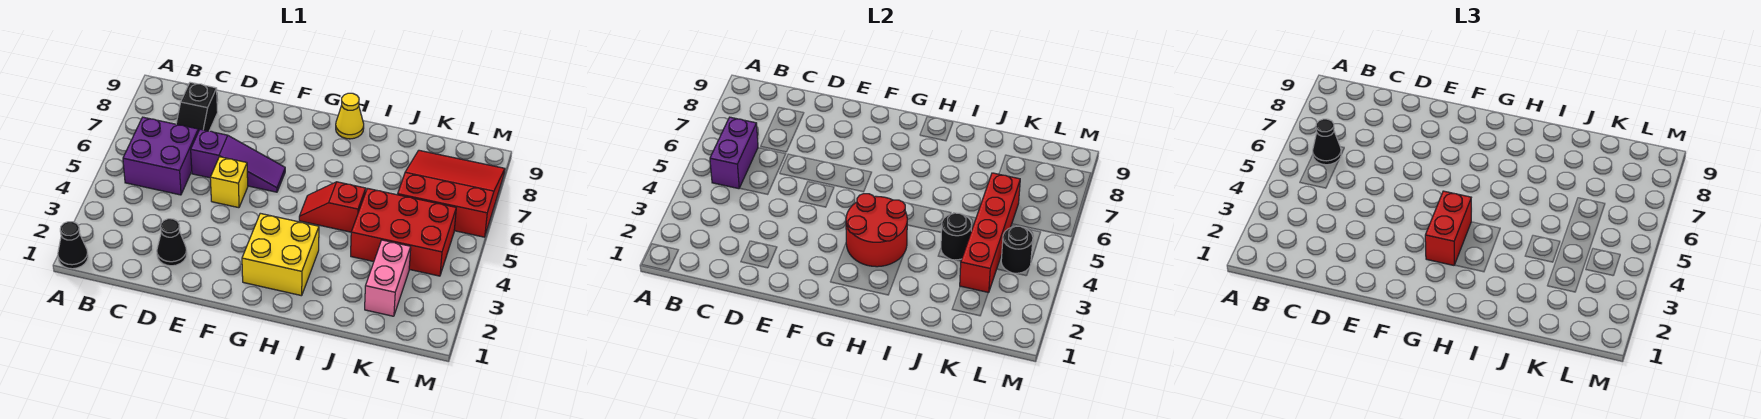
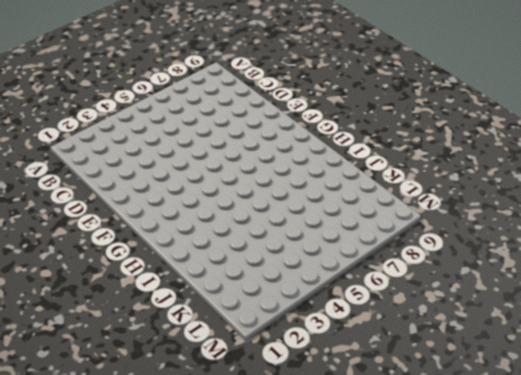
none -> black cone A1 level 1
none -> purple brick B5:C6 level 1
none -> black slope C7:C8 level 1 top 8

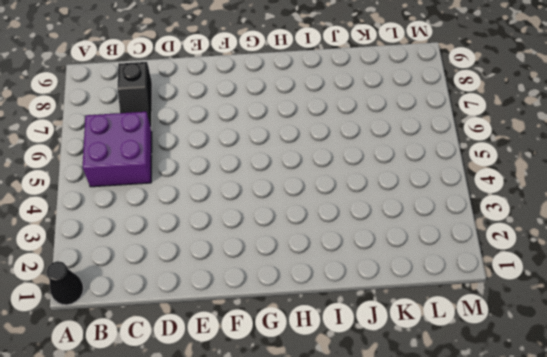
none -> black cone D2 level 1
none -> purple slope D6:F6 level 1 top D
none -> yellow brick E5 level 1

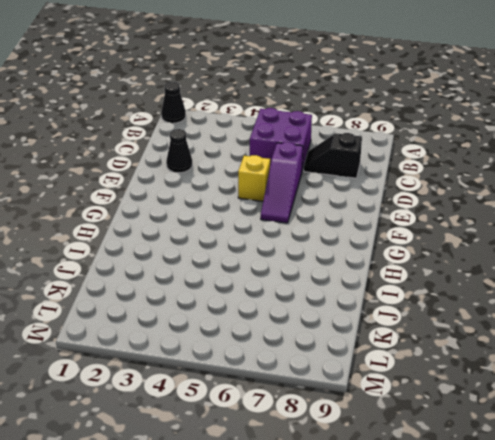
none -> yellow brick G2:H3 level 1
none -> red slope H5:I5 level 1 top I
none -> yellow cone H9 level 1

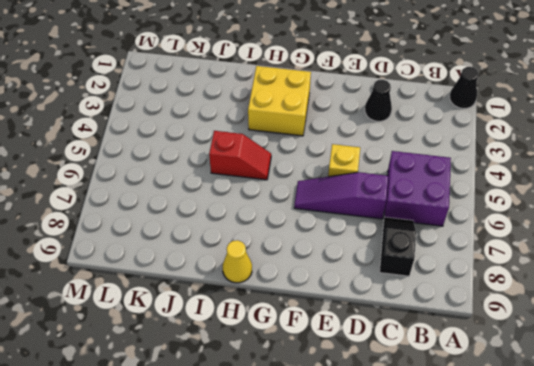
none -> red brick J4:L5 level 1
none -> pink brick K2:K3 level 1
none -> red slope K6:M8 level 1 top 6

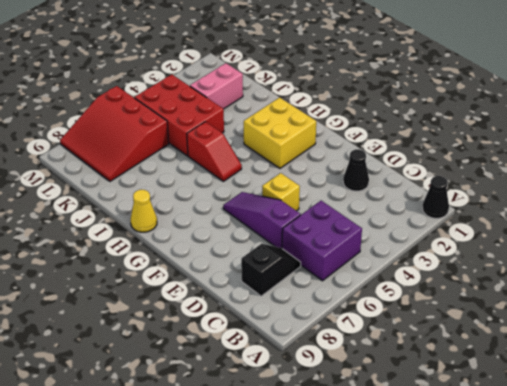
none -> purple brick B5:B6 level 2
none -> red round brick G3:H4 level 2
none -> black round brick J4 level 2

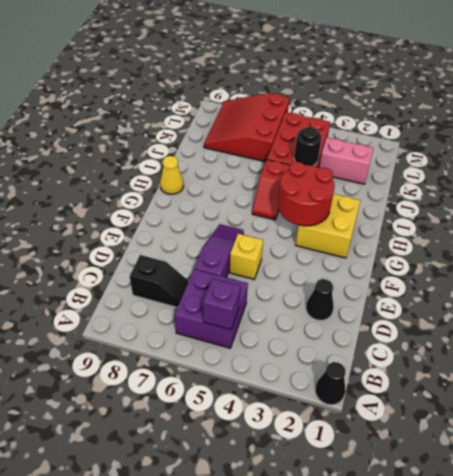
purple brick B5 level 2 -> purple brick B5:B6 level 2
none -> red brick K3:K6 level 2
none -> black round brick L4 level 2
none -> black cone B6 level 3

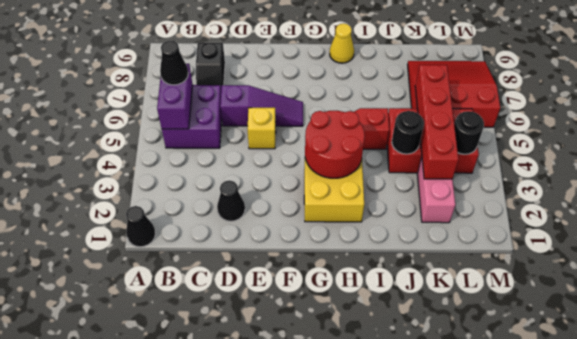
none -> red brick G3:G4 level 3

